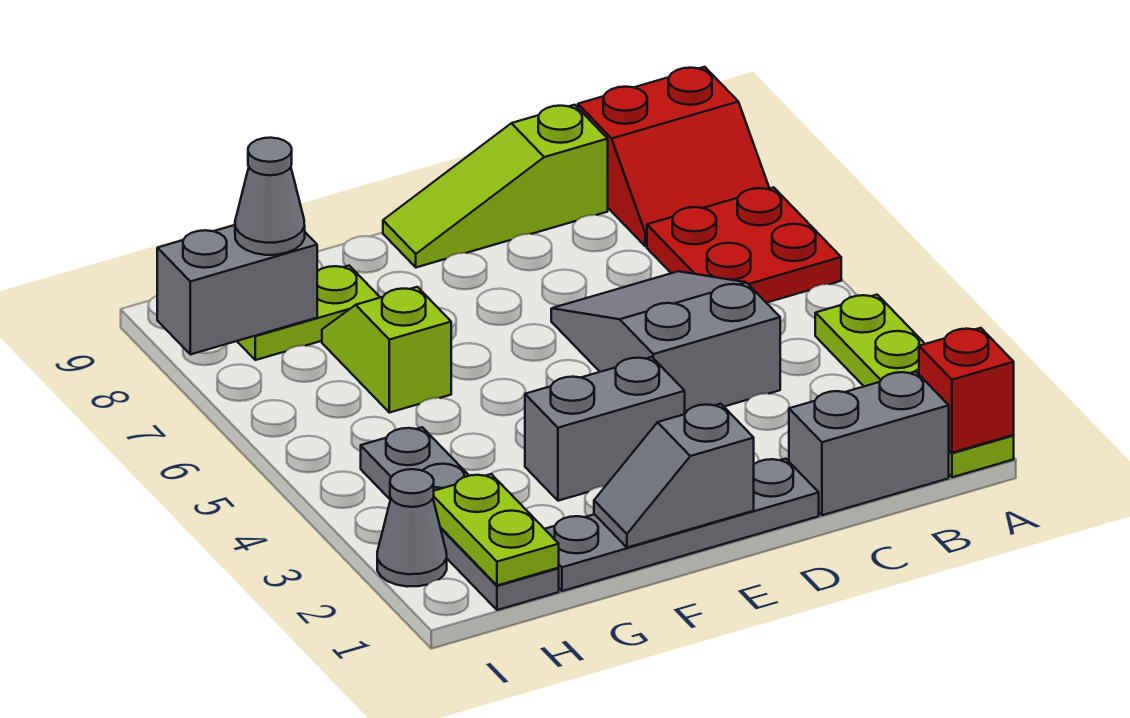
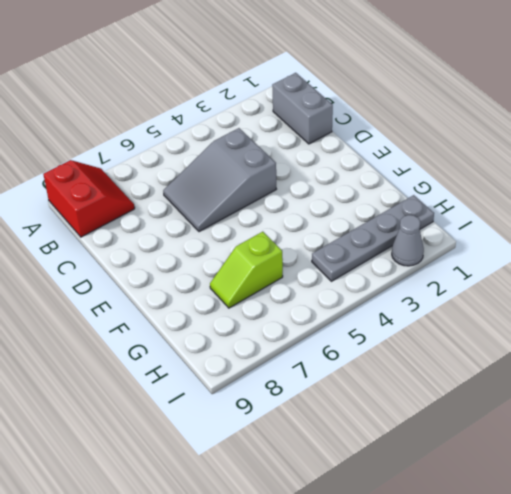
none -> lime plate A1:A4 level 1
none -> red plate A6:B7 level 1
none -> lime slope C9:E9 level 1 top C

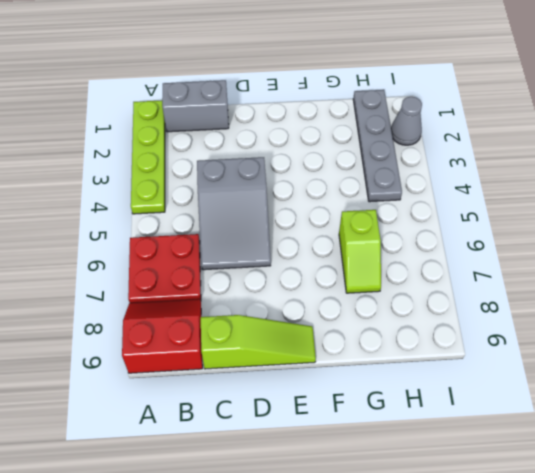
none -> grey plate D1:G1 level 1
none -> grey brick E3:F3 level 1
none -> lime plate G8:H8 level 1

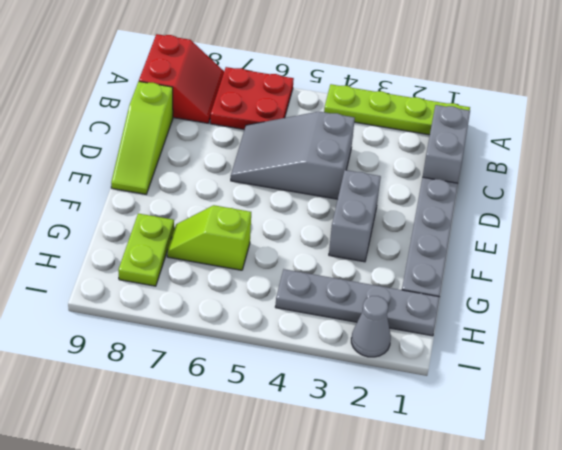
none -> red brick A1 level 2
none -> grey slope E1:F1 level 2 top E
none -> lime plate H1:H2 level 2

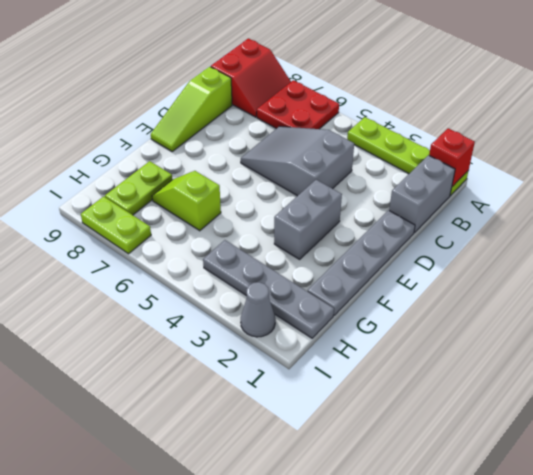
lime plate I7:I8 level 1 -> lime plate H1:H2 level 2
none -> grey slope E1:F1 level 2 top E
none -> grey brick H8:I8 level 2
none -> grey cone H8 level 3

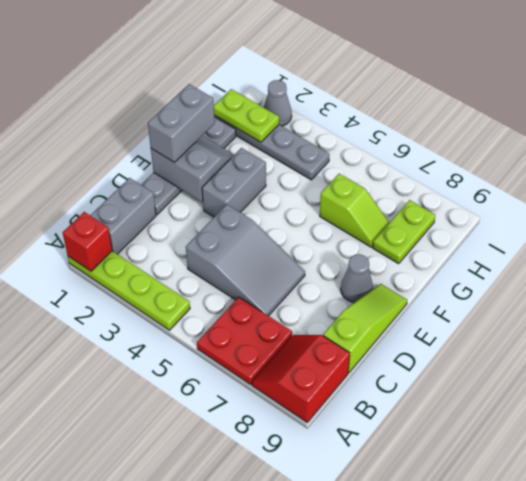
grey slope E1:F2 level 2 top E -> grey slope E1:F1 level 2 top E
grey brick E1:F1 level 3 -> grey brick H8:I8 level 2
grey cone E8 level 1 -> grey cone H8 level 3

